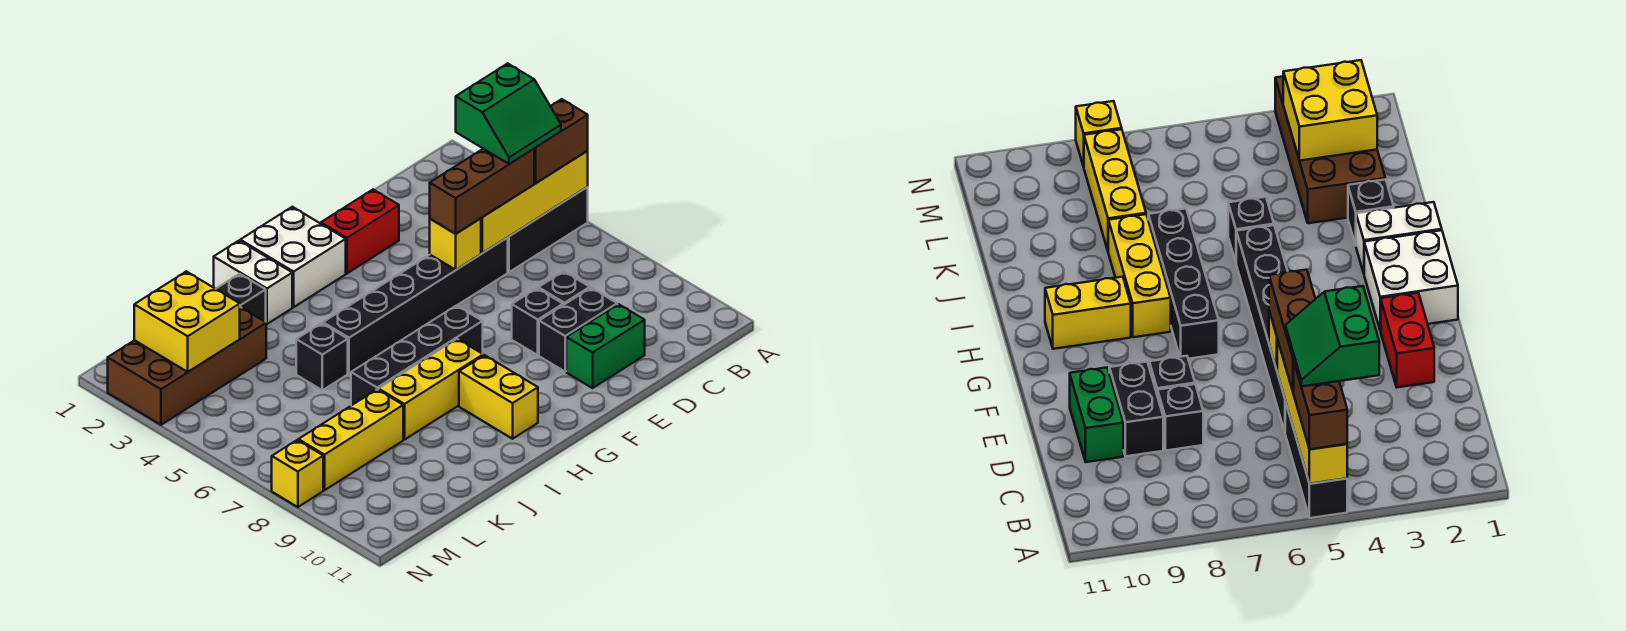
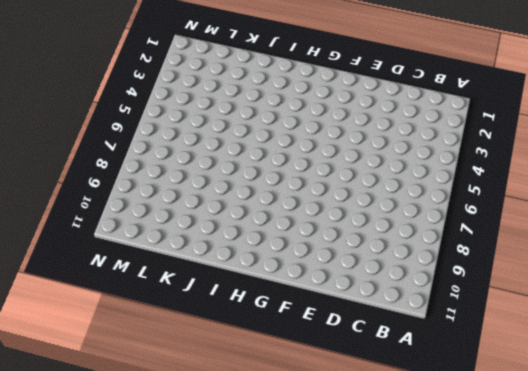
none -> black brick A5:C5 level 1
none -> black brick D5:I5 level 1
none -> black brick D8 level 1

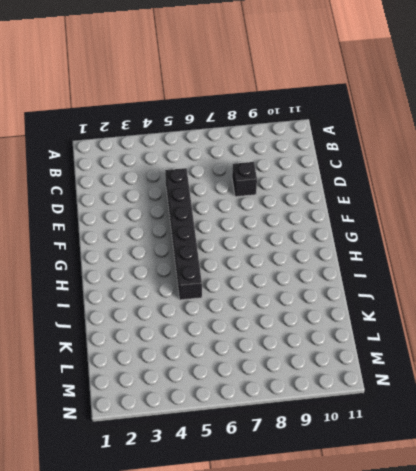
none -> black brick A5:C5 level 1
none -> black brick D9:E9 level 1
none -> green brick D10:E10 level 1

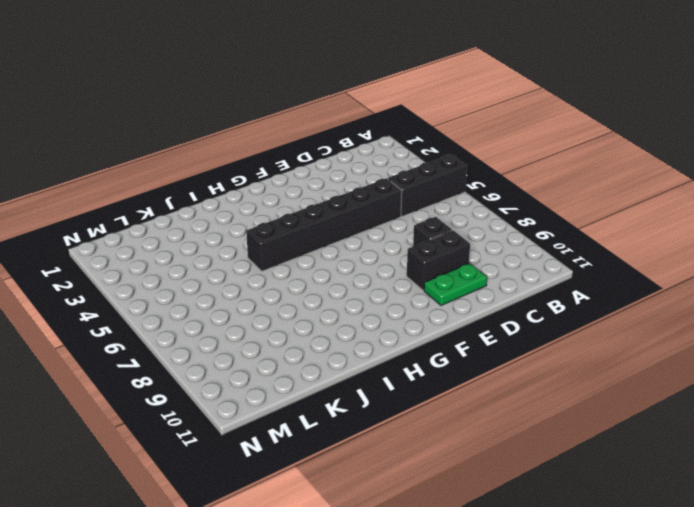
green plate D10:E10 level 1 -> green brick D10:E10 level 1
none -> red brick E2:F2 level 1
none -> black brick E8 level 1
none -> white brick G1:H2 level 1

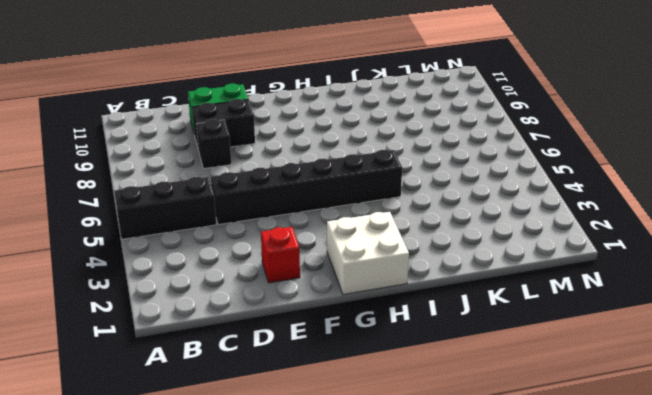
red brick E2 level 1 -> red brick E2:F2 level 1
none -> black brick E8 level 1
none -> black brick G7:J7 level 1
none -> yellow brick H8:J8 level 1

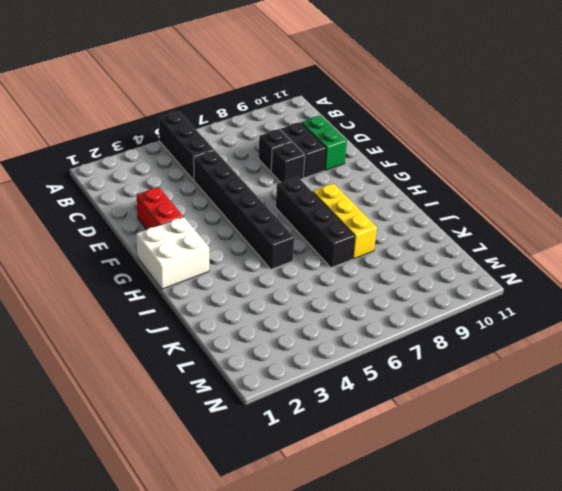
none -> yellow brick H9:H10 level 1
none -> white brick I1:I2 level 1
none -> black brick J2 level 1

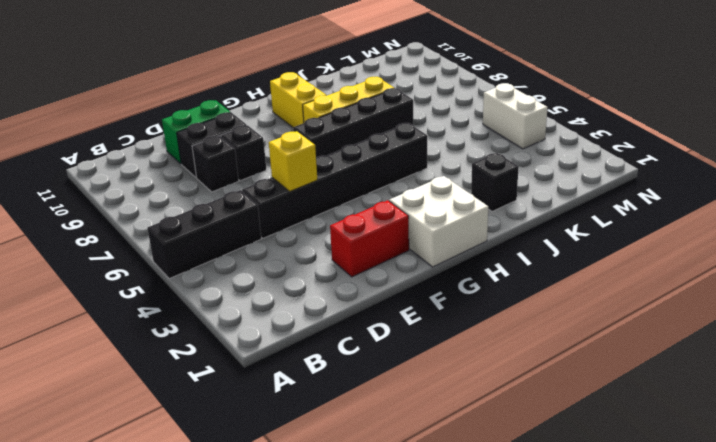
white brick M4:M5 level 1 -> white brick I1:I2 level 1
none -> black brick J5 level 1
none -> brown brick K2:N3 level 1
none -> yellow brick K8:M8 level 1

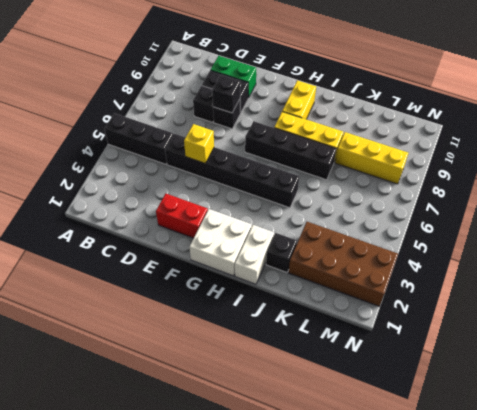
black brick E8 level 2 -> black brick J5 level 1
none -> yellow brick N8 level 1
none -> yellow brick A5:D5 level 2
none -> yellow brick L2:M3 level 2

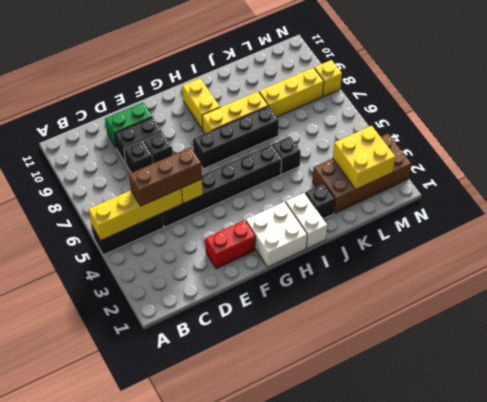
none -> brown brick A5:B5 level 3
none -> green slope B4:C5 level 4 top 4

